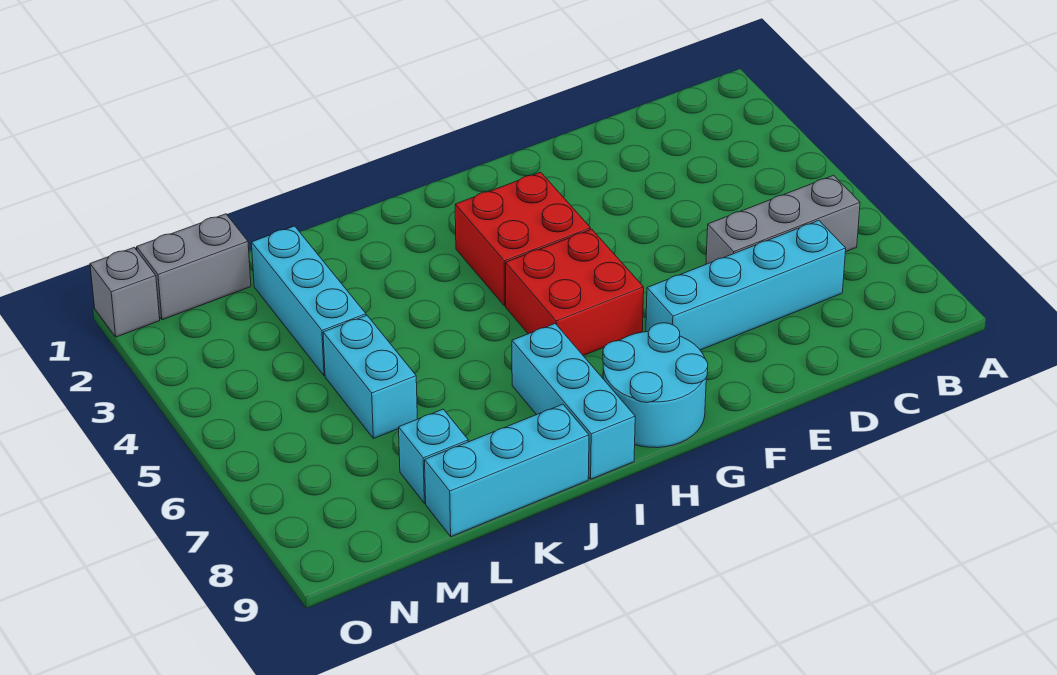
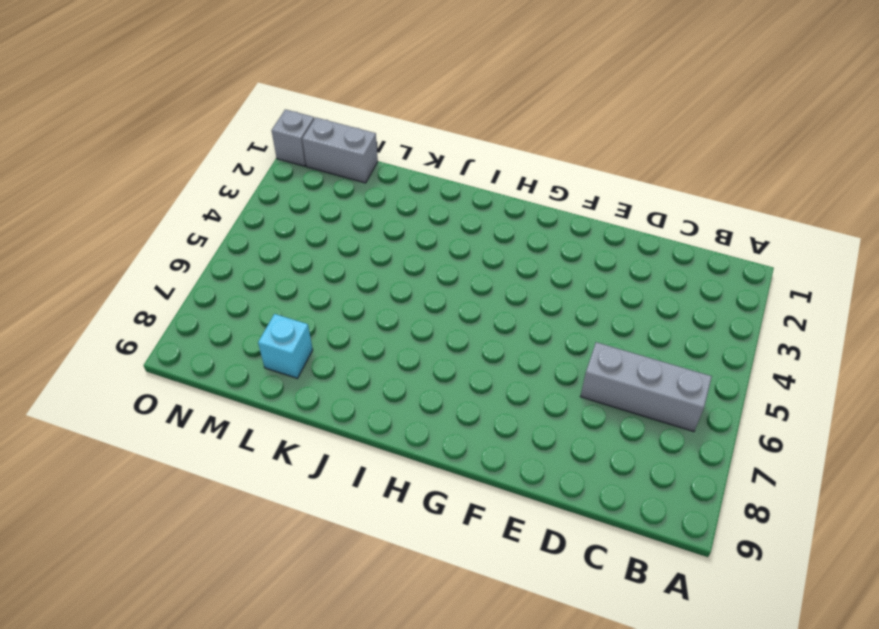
none -> cyan brick C7:F7 level 1
none -> red brick G3:H4 level 1
none -> red brick G5:H6 level 1

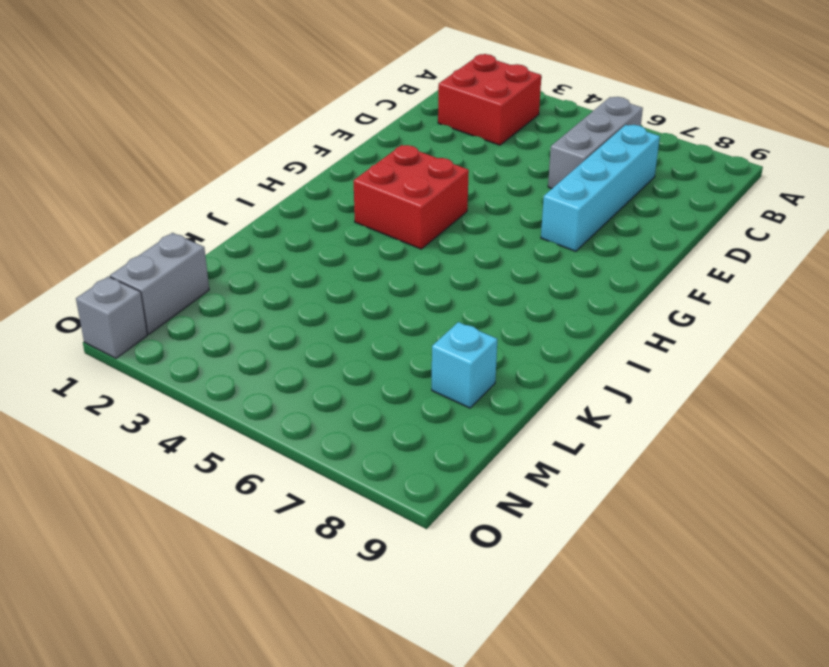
red brick B2:C3 level 1 -> red brick G5:H6 level 1
none -> cyan round brick G8:H9 level 1
none -> cyan brick I7:I9 level 1
none -> cyan brick J9:L9 level 1

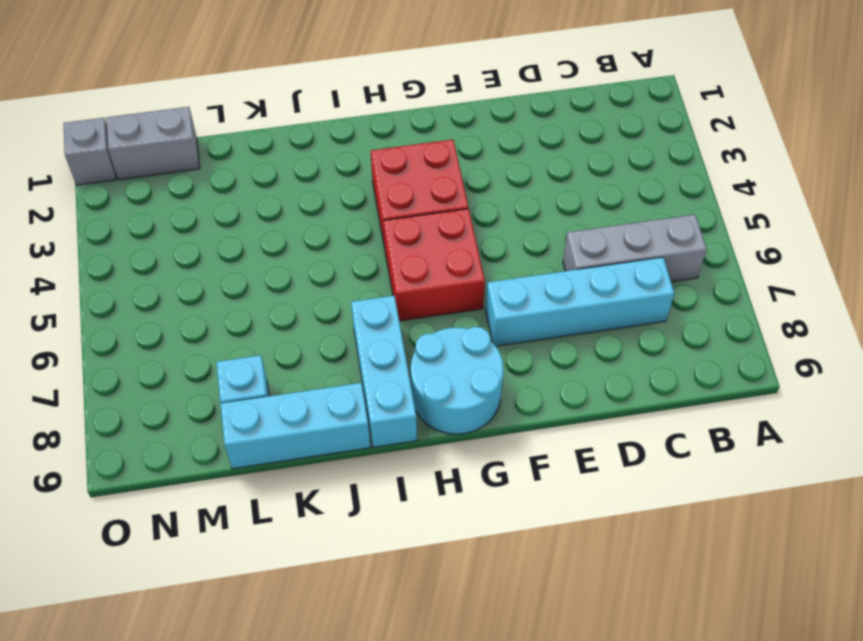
none -> cyan brick L2:L4 level 1
none -> cyan brick L5:L6 level 1

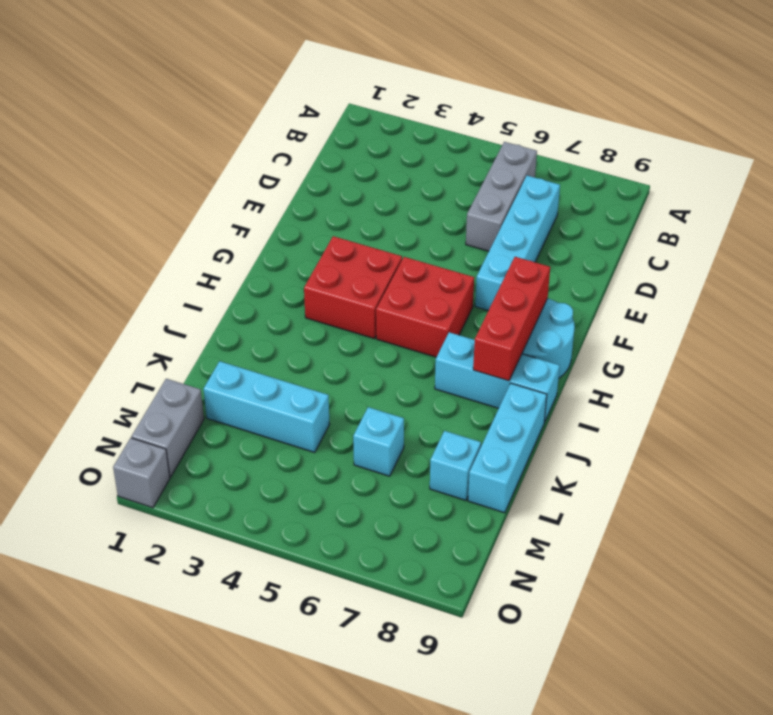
red brick G8:I8 level 2 -> none
cyan brick L6 level 1 -> cyan brick L5:L6 level 1

